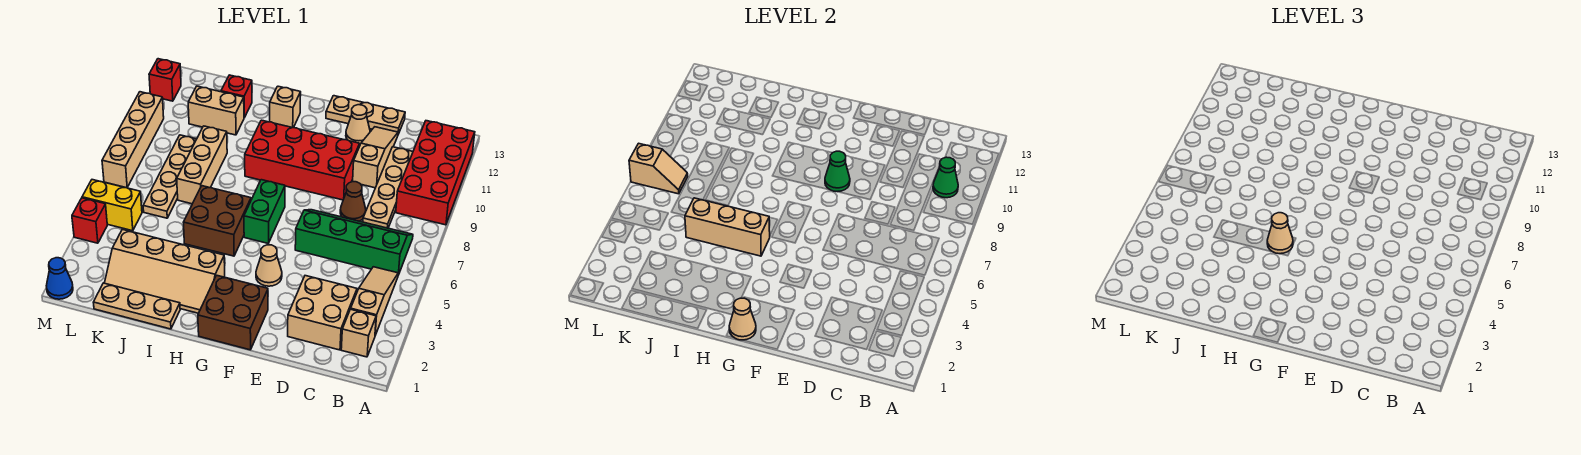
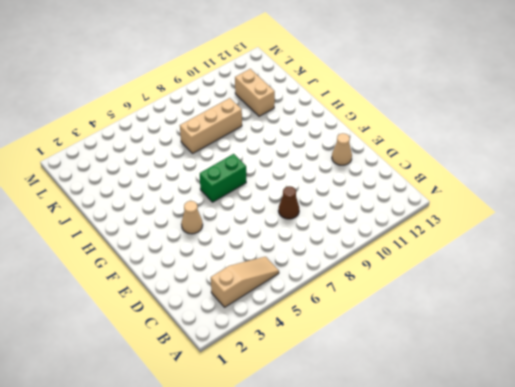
none -> red brick A9:B12 level 1
none -> tan brick B2 level 1
none -> green slope B6:E7 level 1 top 6
none -> tan brick C2:D3 level 1

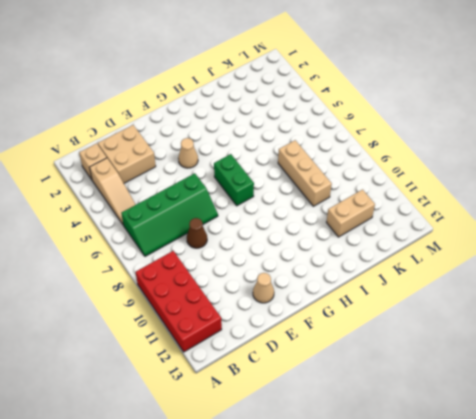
none -> tan plate C8:C11 level 1
none -> tan slope D10:D12 level 1 top 10
none -> tan plate D13:F13 level 1
none -> red brick E9:H10 level 1

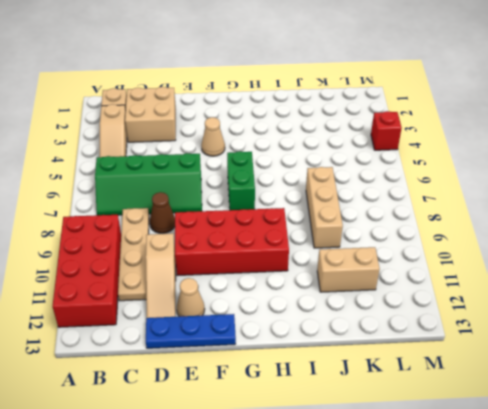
blue plate D13:F13 level 1 -> tan plate D13:F13 level 1
none -> brown brick F1:G2 level 1
none -> tan slope H2:K3 level 1 top 3
none -> brown brick H5:I6 level 1
none -> tan brick H12 level 1

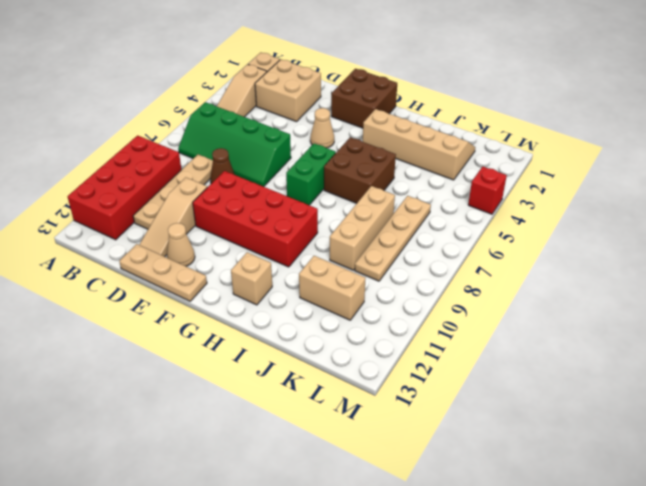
none -> tan plate I1:K1 level 1
none -> red brick J12 level 1
none -> yellow brick L5:M5 level 1
none -> blue cone M1 level 1

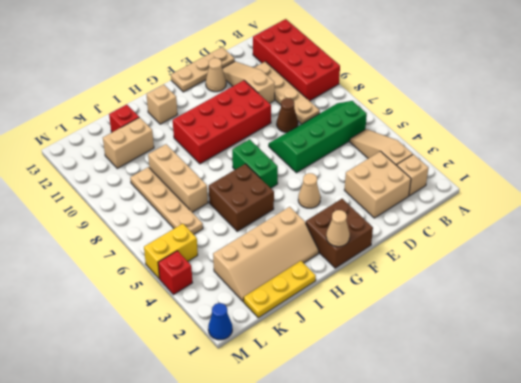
yellow plate I1:K1 level 1 -> tan plate I1:K1 level 1
none -> tan brick M7:M10 level 1
none -> red brick M12 level 1
none -> green cone B10 level 2
none -> green cone F9 level 2

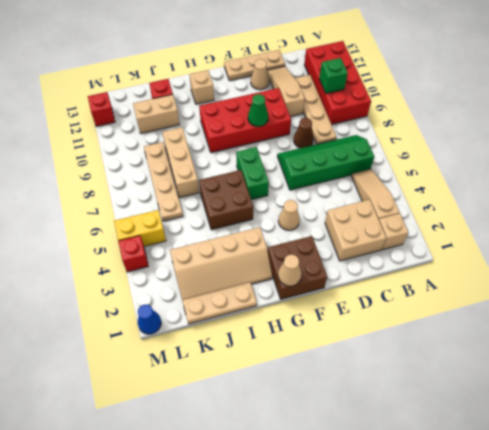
green brick B10 level 2 -> green cone B10 level 2
none -> tan brick M7:M10 level 1
none -> tan brick H5:J5 level 2
none -> tan slope L7:M7 level 2 top M
none -> tan cone H5 level 3

